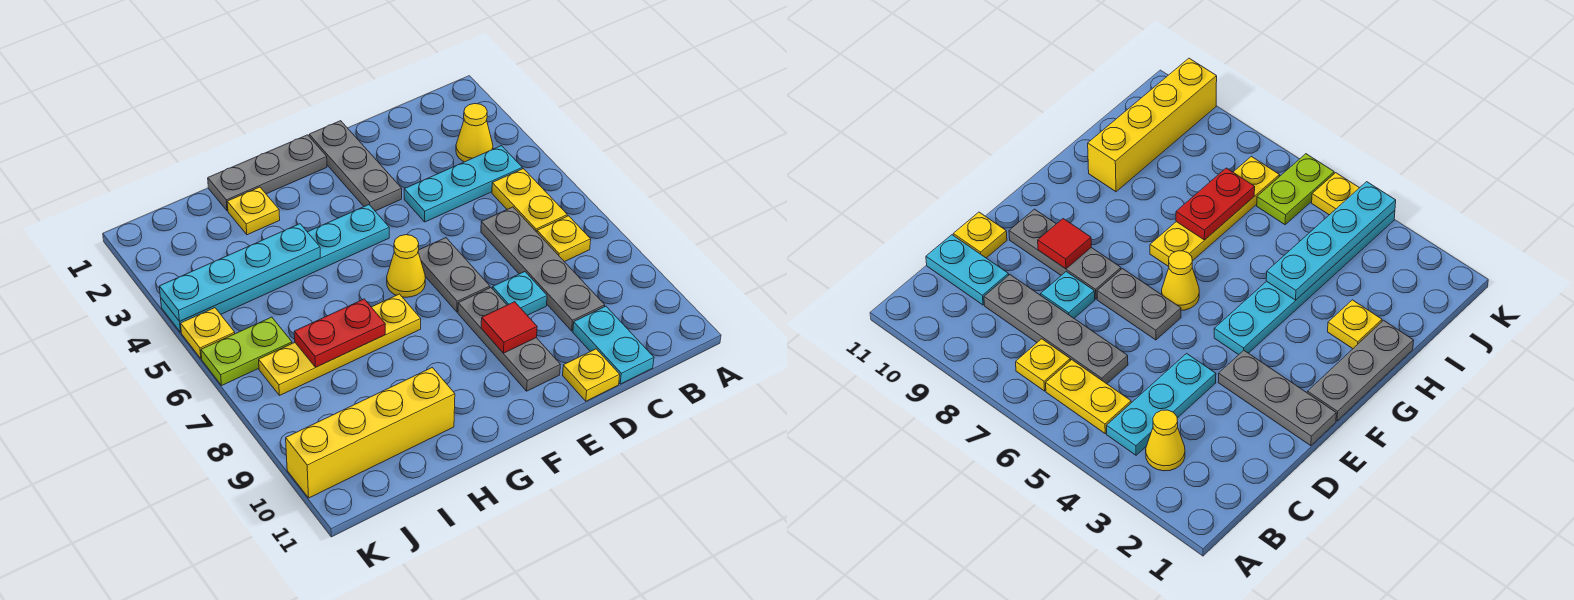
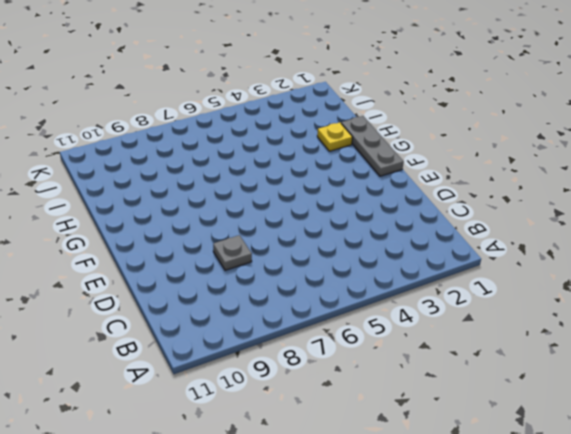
grey plate D8 level 1 -> cyan plate D8 level 1
none -> yellow cone B3 level 1
none -> cyan plate B4:D4 level 1
none -> yellow plate B5:B6 level 1

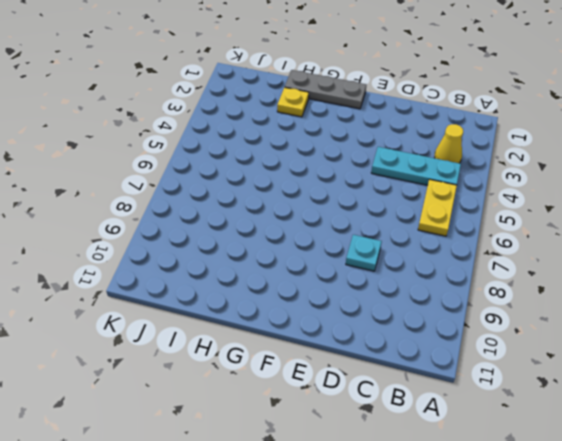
none -> yellow plate B7 level 1
none -> grey plate C6:C9 level 1
none -> cyan plate C10:C11 level 1

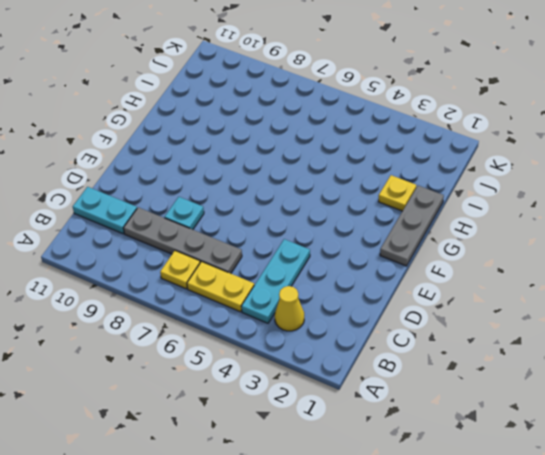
none -> yellow plate D11 level 1
none -> grey plate E1:E3 level 1
none -> grey plate E6:E7 level 1

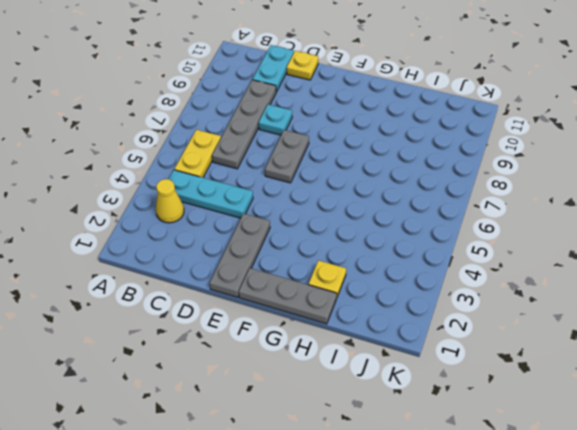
none -> yellow plate B7 level 1
none -> grey plate E8:E10 level 1
none -> cyan plate F4:K4 level 1

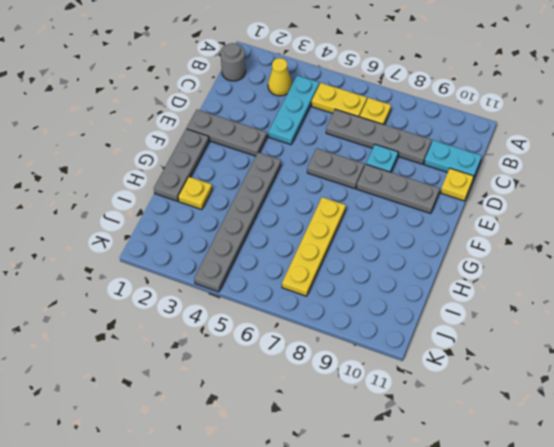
grey round brick B1 level 1 -> none
grey plate F4:K4 level 1 -> cyan plate F4:K4 level 1
none -> yellow cone F6 level 1
none -> yellow brick H10:K10 level 1
none -> lime plate J6:K6 level 1

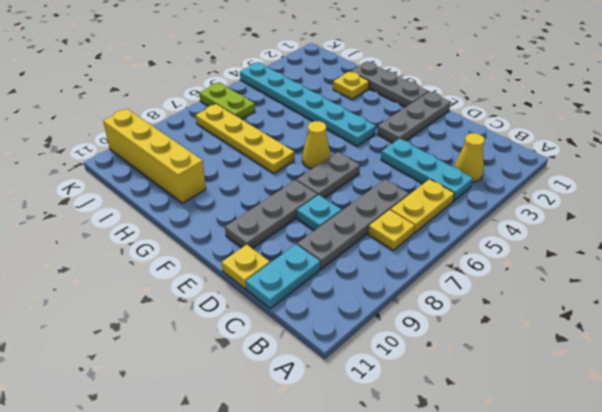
none -> yellow plate K5 level 1
none -> red tile E9 level 2
none -> cyan plate H4:K4 level 2

